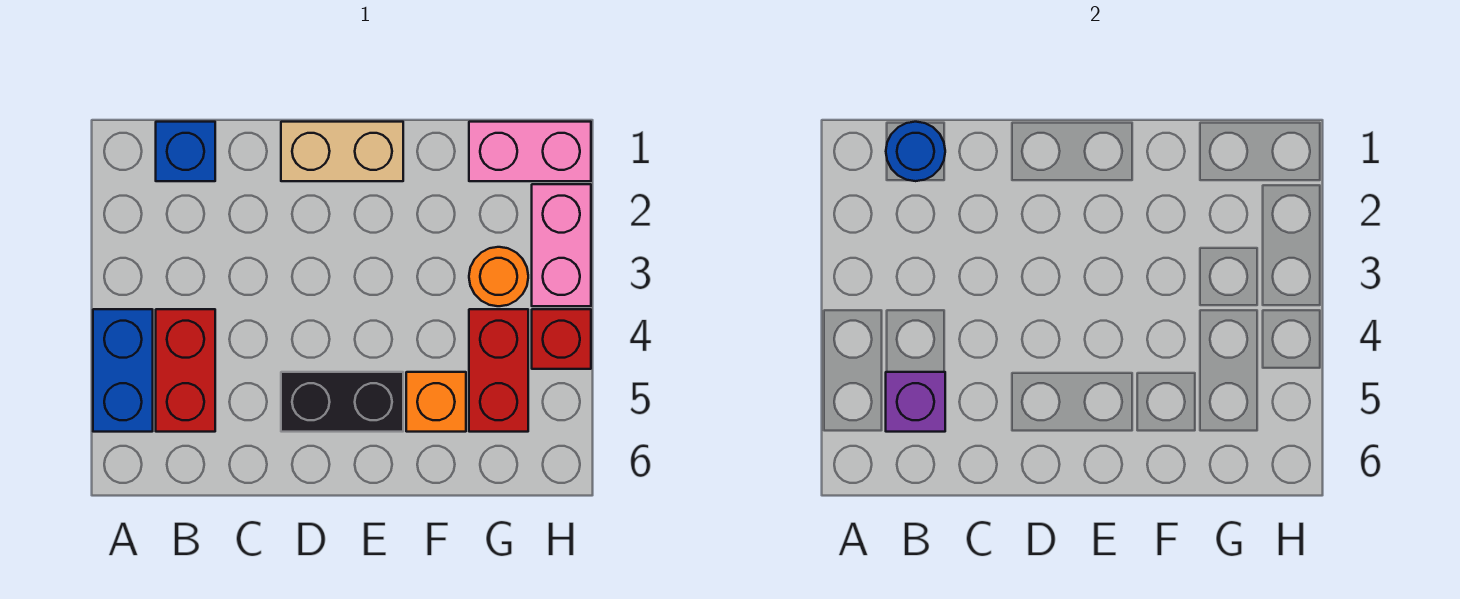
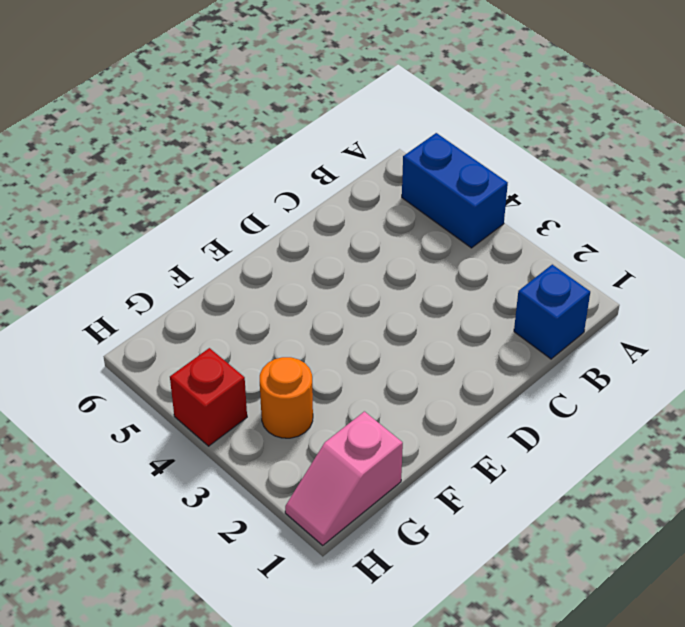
pink slope G1:H1 level 1 top G -> pink brick G1:H1 level 1
none -> red brick B4:B5 level 1
none -> tan brick D1:E1 level 1
none -> black brick D5:E5 level 1

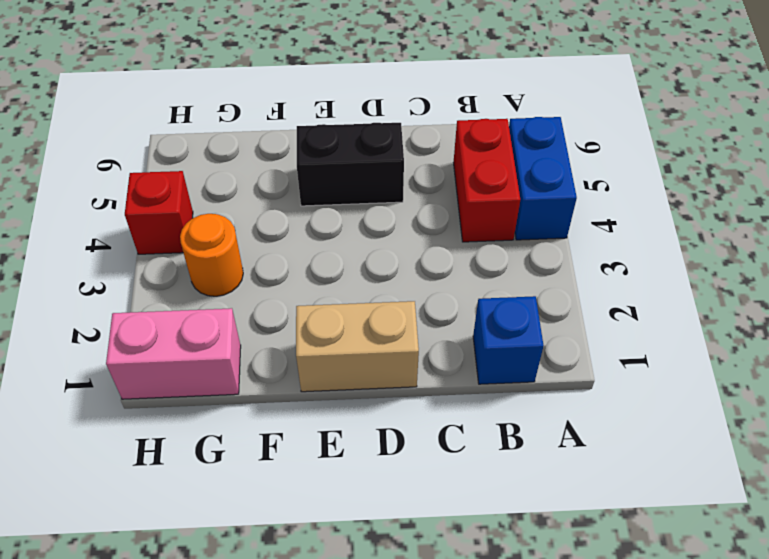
none -> orange brick F5 level 1
none -> red brick G4:G5 level 1
none -> pink brick H2:H3 level 1

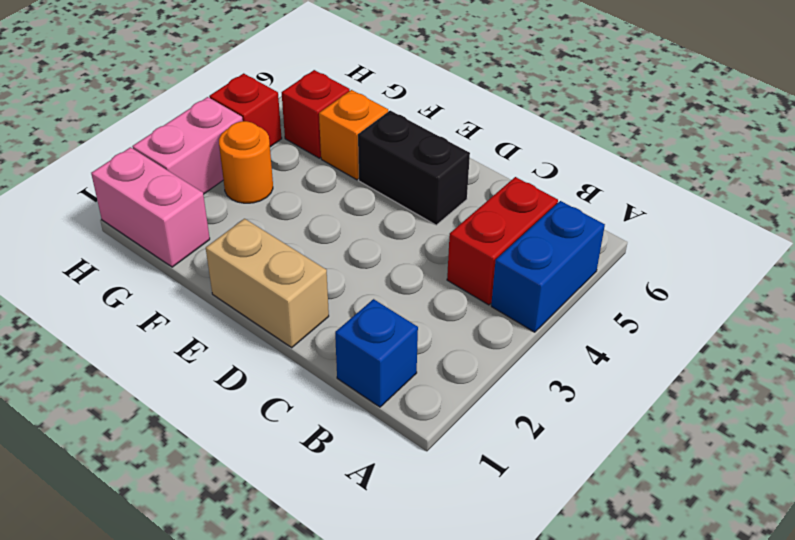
red brick G5 level 1 -> red brick G4:G5 level 1
none -> blue round brick B1 level 2
none -> purple brick B5 level 2

